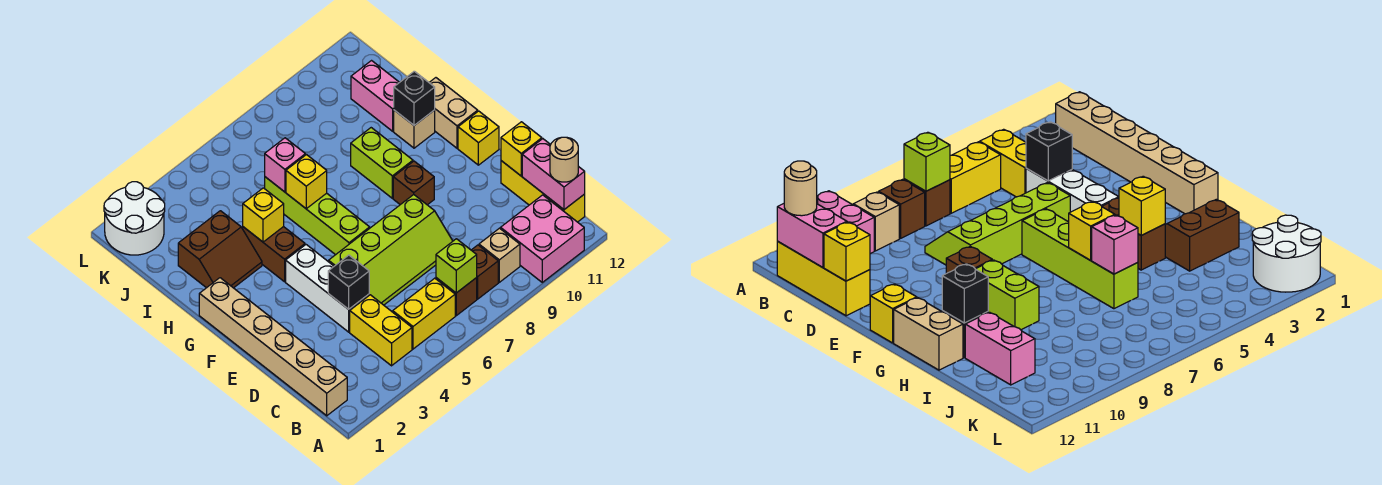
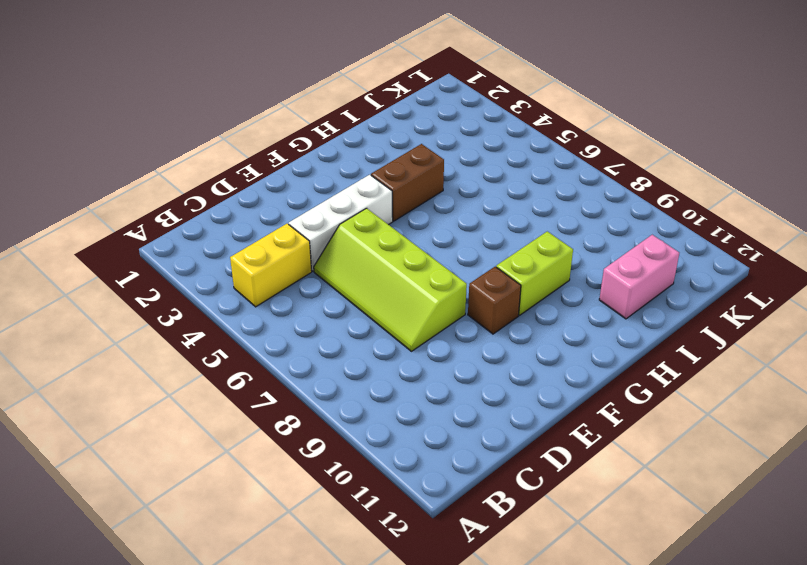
none -> pink brick A10:B11 level 1
none -> tan brick B1:G1 level 1
none -> yellow brick B5:B6 level 1

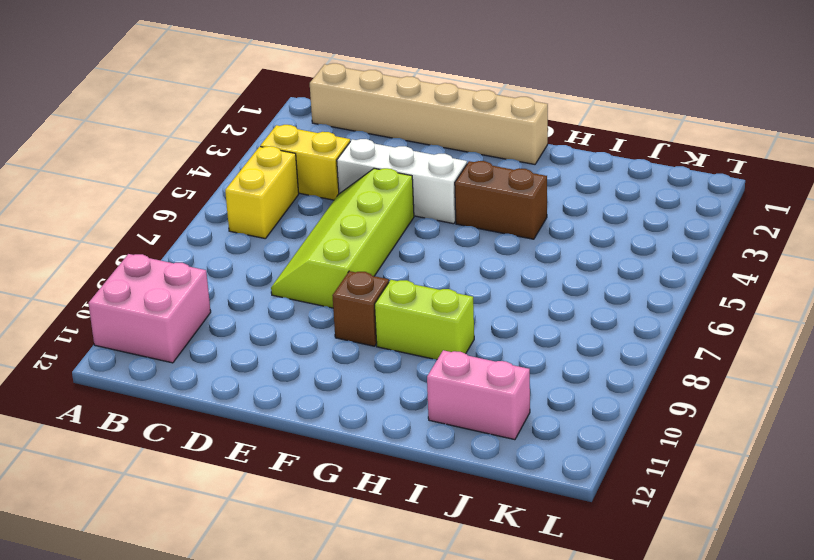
none -> brown brick B7 level 1
none -> brown brick B8 level 1
none -> tan brick B9 level 1

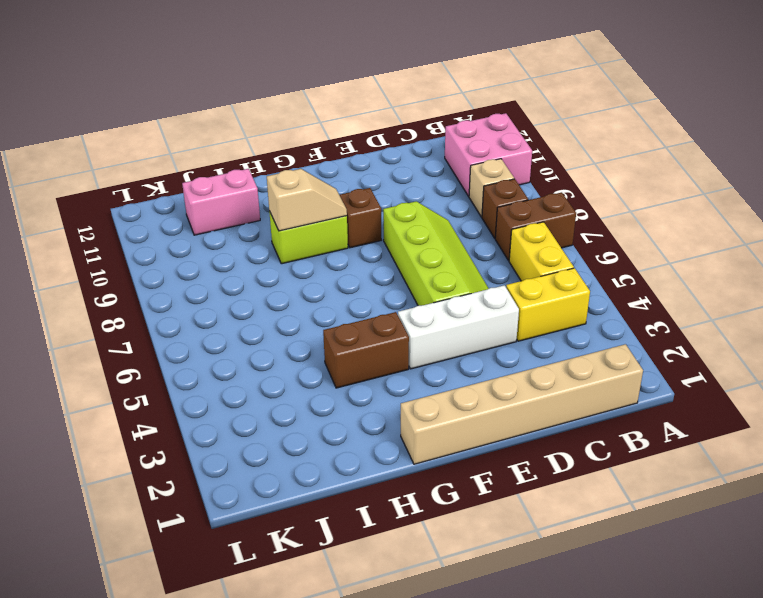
brown brick A7:B7 level 1 -> brown brick B7 level 1
tan slope G9:H9 level 2 top H -> none
none -> yellow brick B12:D12 level 1
none -> lime brick F6:I6 level 1
none -> yellow brick F12 level 1

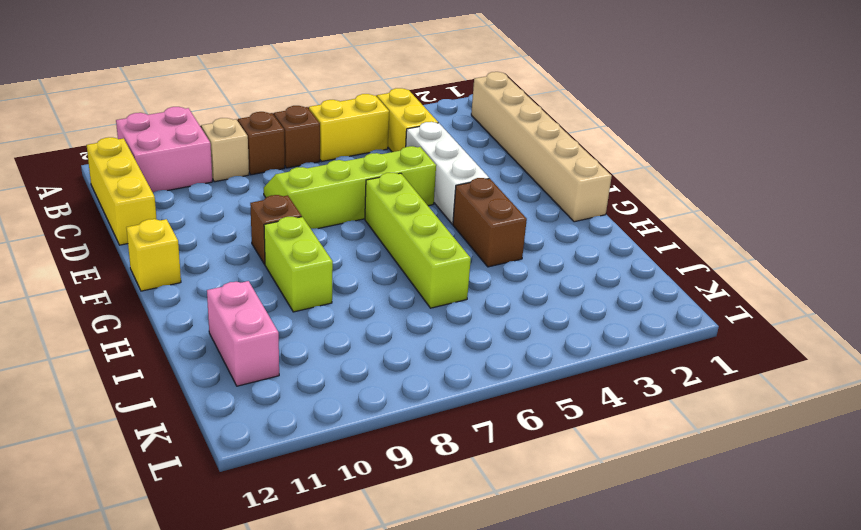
none -> tan brick G12:H12 level 1
none -> brown slope H2:I3 level 1 top I
none -> tan brick H11 level 1

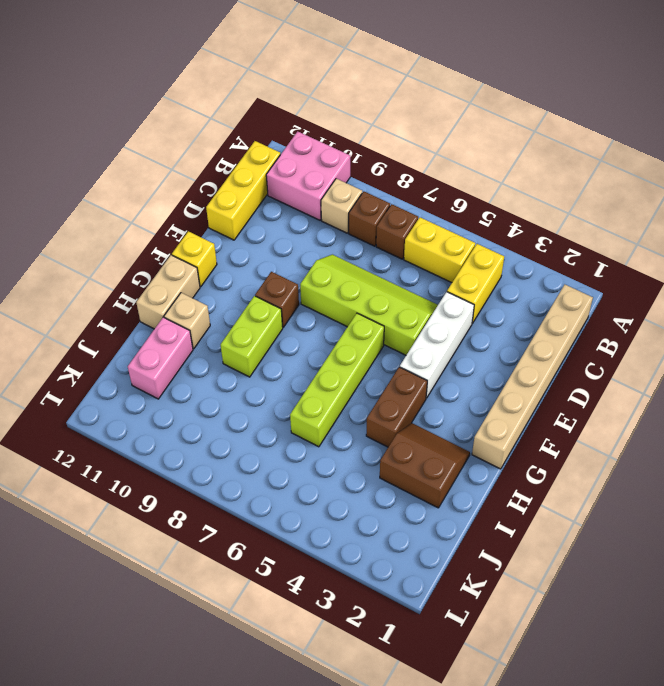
none -> white round brick K1:L2 level 1
none -> lime brick B7 level 2
none -> pink brick B12:C12 level 2

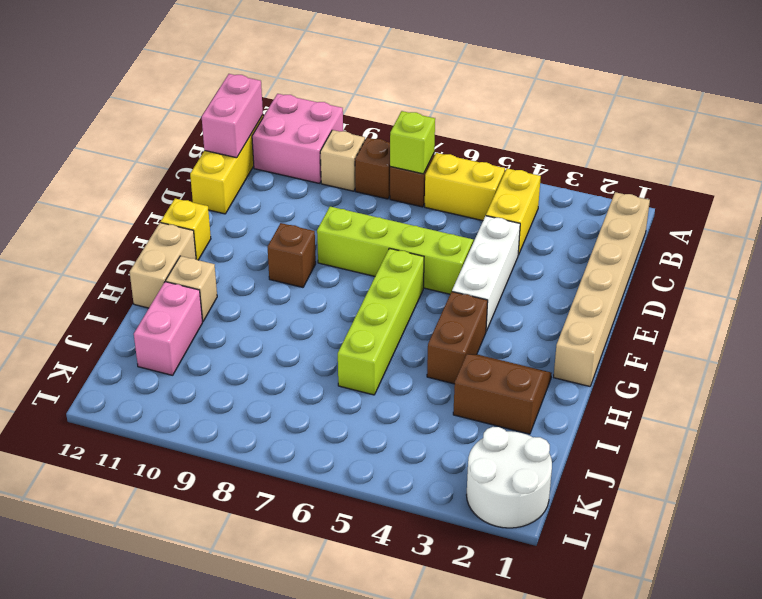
none -> lime brick G9:H9 level 1
none -> black brick D4 level 2
none -> yellow brick D12 level 2

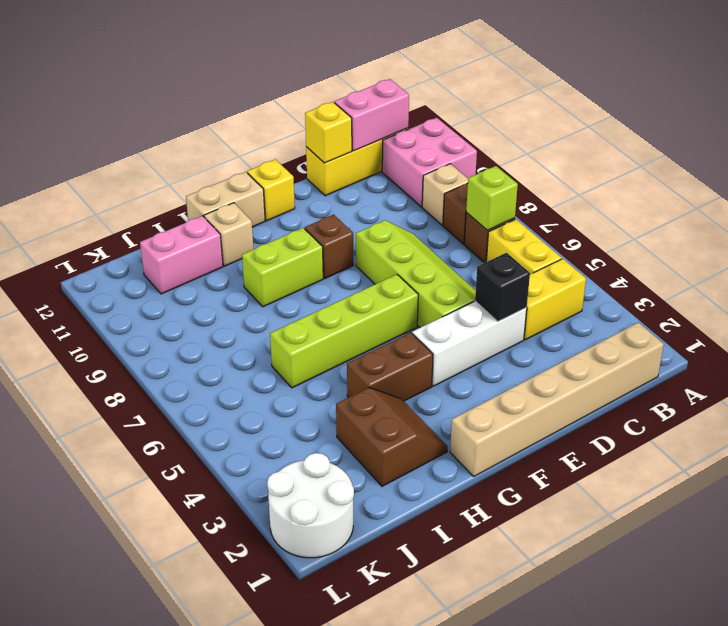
none -> yellow brick H4 level 2
none -> yellow brick H6 level 2
none -> black brick H11 level 2

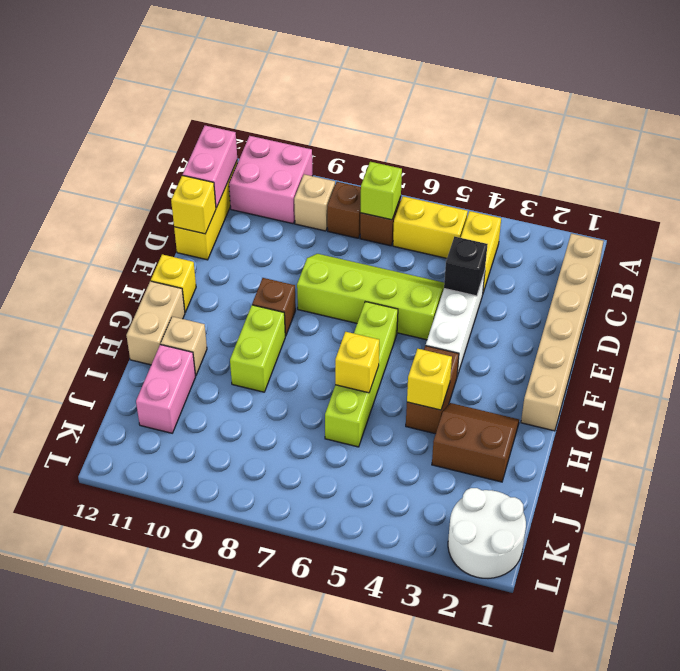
none -> black brick H11 level 2
none -> pink brick I6 level 2
none -> tan round brick B12 level 3

